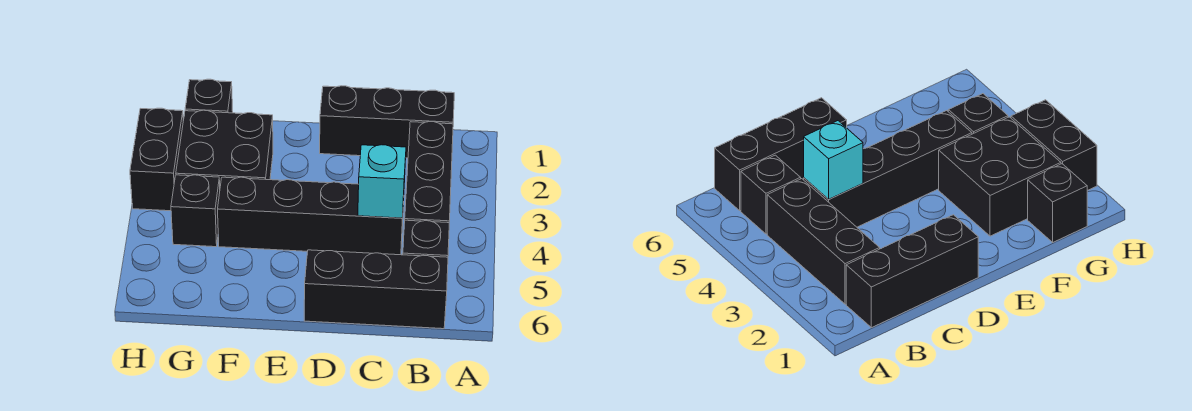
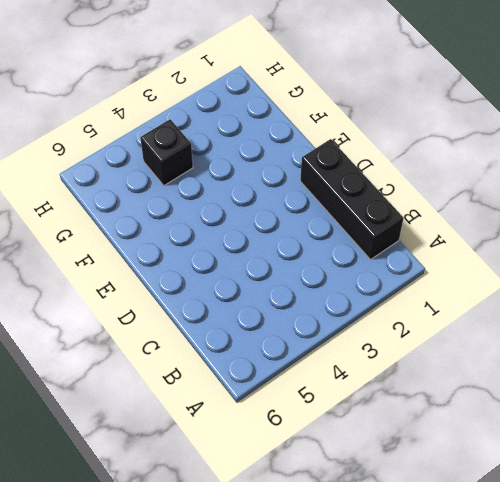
none -> black brick B2:B4 level 1
none -> black brick B5 level 1

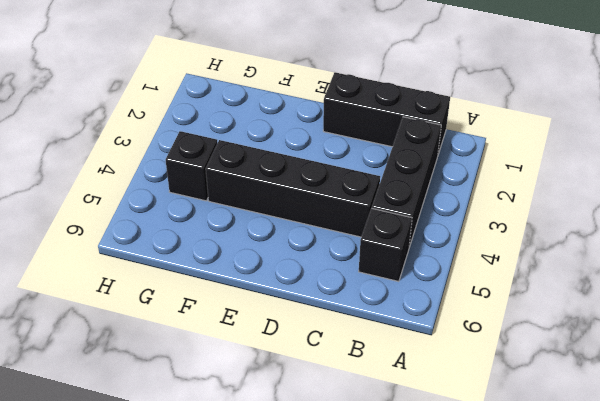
none -> black brick B6:D6 level 1
none -> black brick F2:G3 level 1

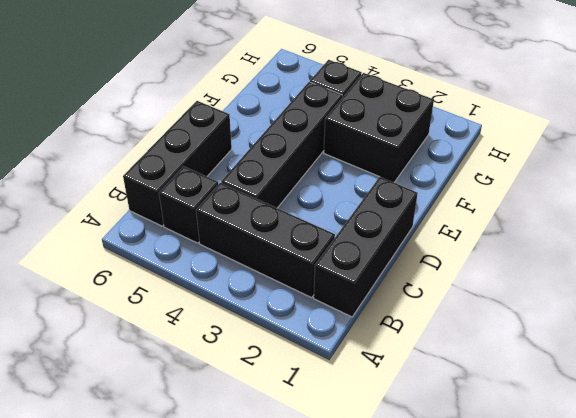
none -> black brick G1 level 1
none -> black brick H2:H3 level 1

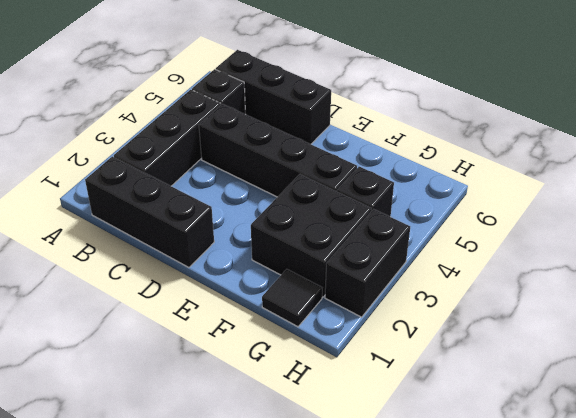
black tile G1 level 1 -> black brick G1 level 1
none -> cyan brick C4 level 2

